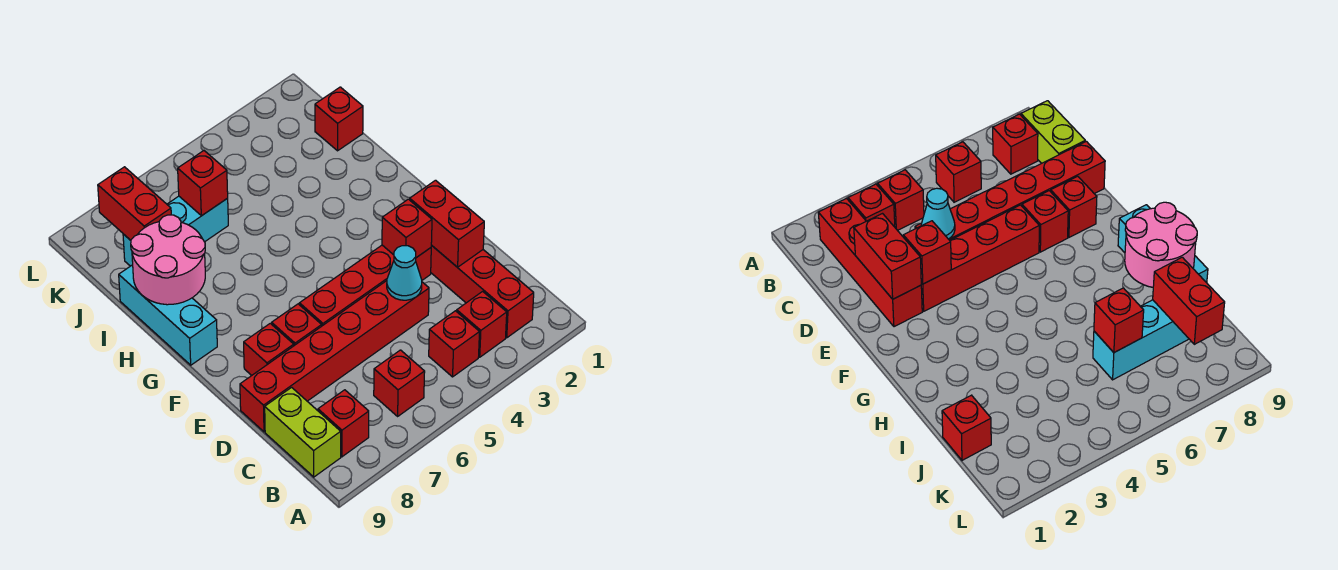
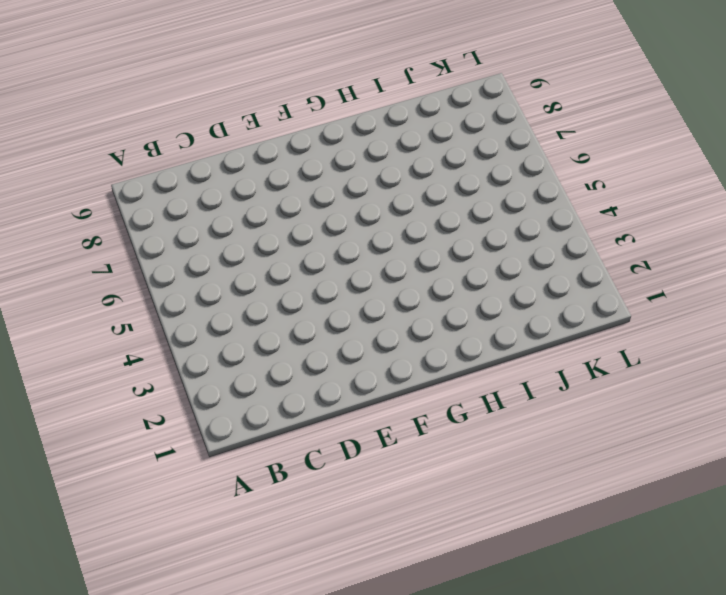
none -> red brick B2:E2 level 1
none -> red brick B3 level 1
none -> red brick B4 level 1

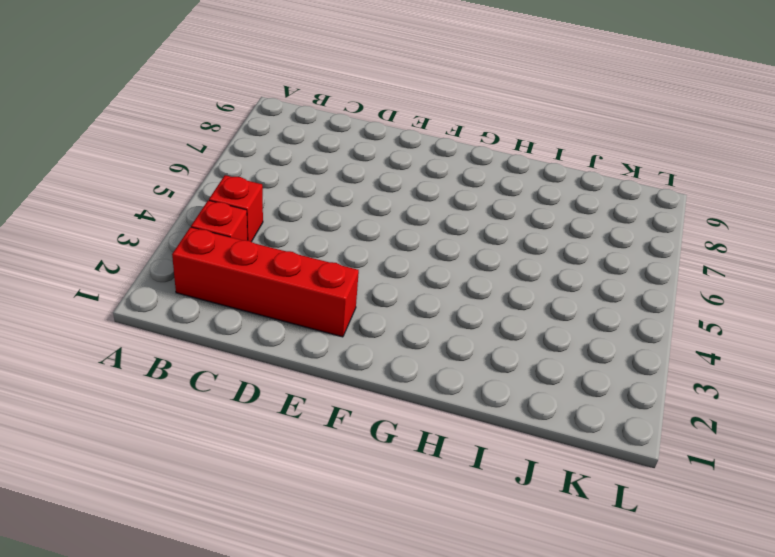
none -> red brick B6 level 1
none -> red brick B8 level 1
none -> lime brick B9:C9 level 1

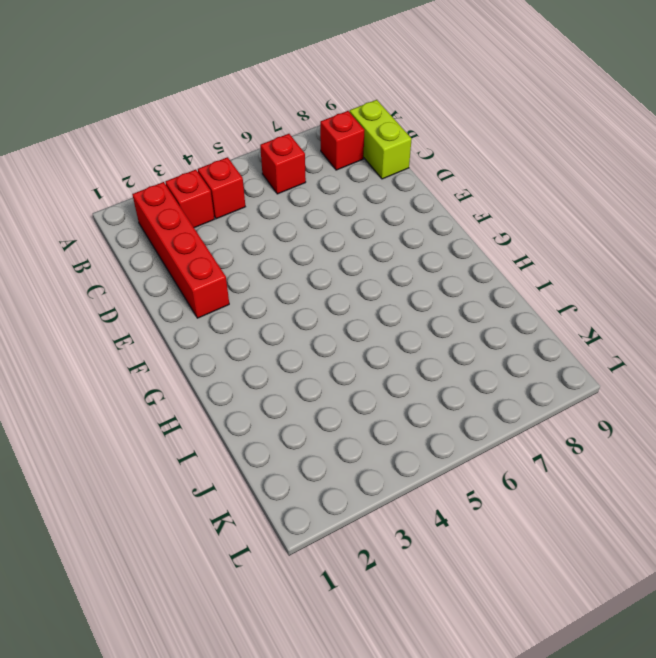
none -> red brick D4:D9 level 1
none -> red brick E3:E6 level 1
none -> red brick E7 level 1

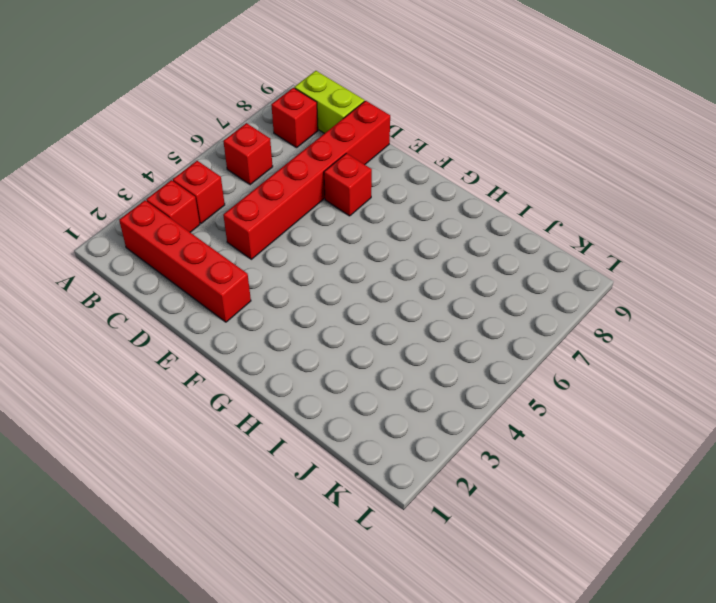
none -> red brick E3:E6 level 1
none -> red brick E8 level 1
none -> cyan brick G9:I9 level 1

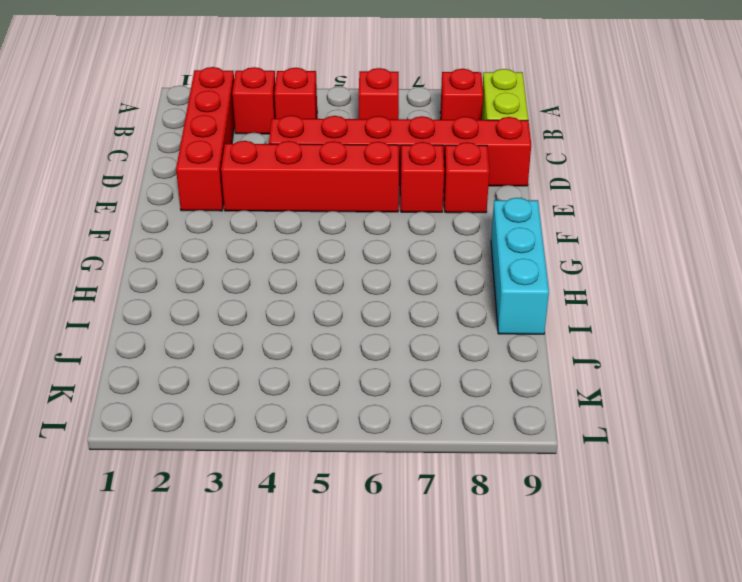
none -> red brick J1 level 1
none -> cyan brick J6:J8 level 1
none -> red brick D2:E2 level 2

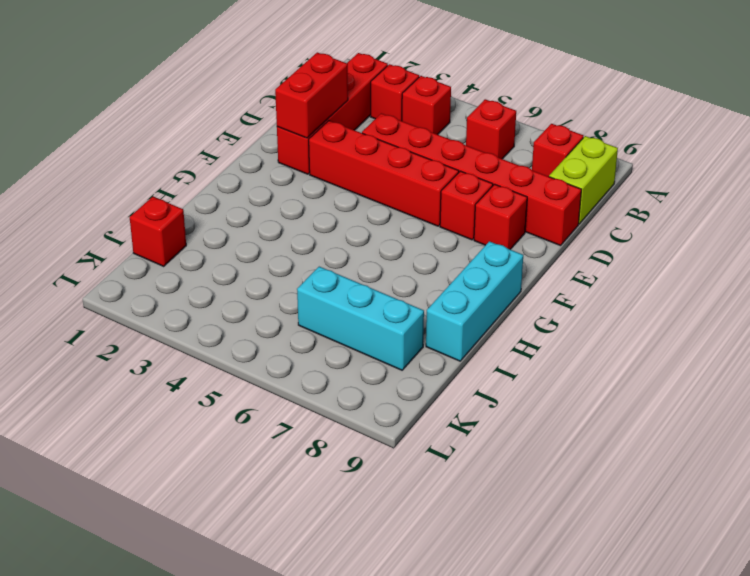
none -> cyan cone D4 level 2
none -> red brick E3 level 2
none -> pink round brick H8:I9 level 2

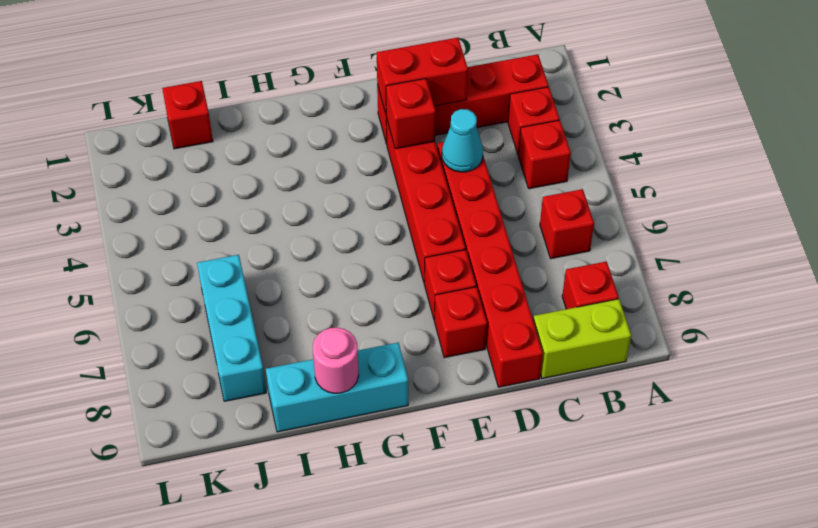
pink round brick H9 level 2 -> pink round brick H8:I9 level 2
none -> red brick J6 level 2
none -> red brick J8:K8 level 2

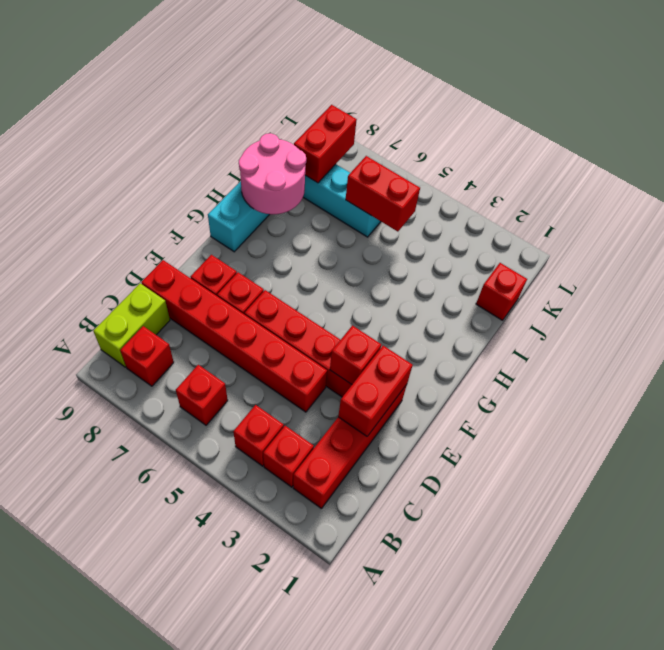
red brick J5:J6 level 2 -> red brick J6 level 2
none -> cyan cone D4 level 2

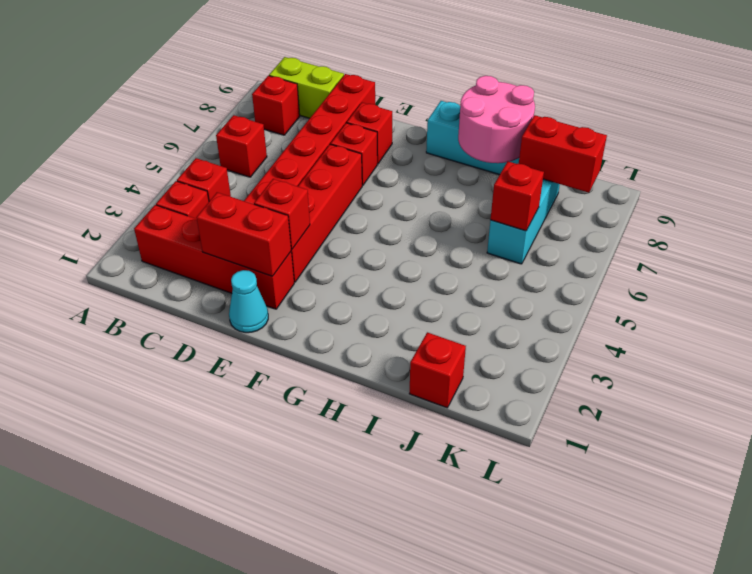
cyan cone E1 level 1 -> cyan cone D4 level 2

